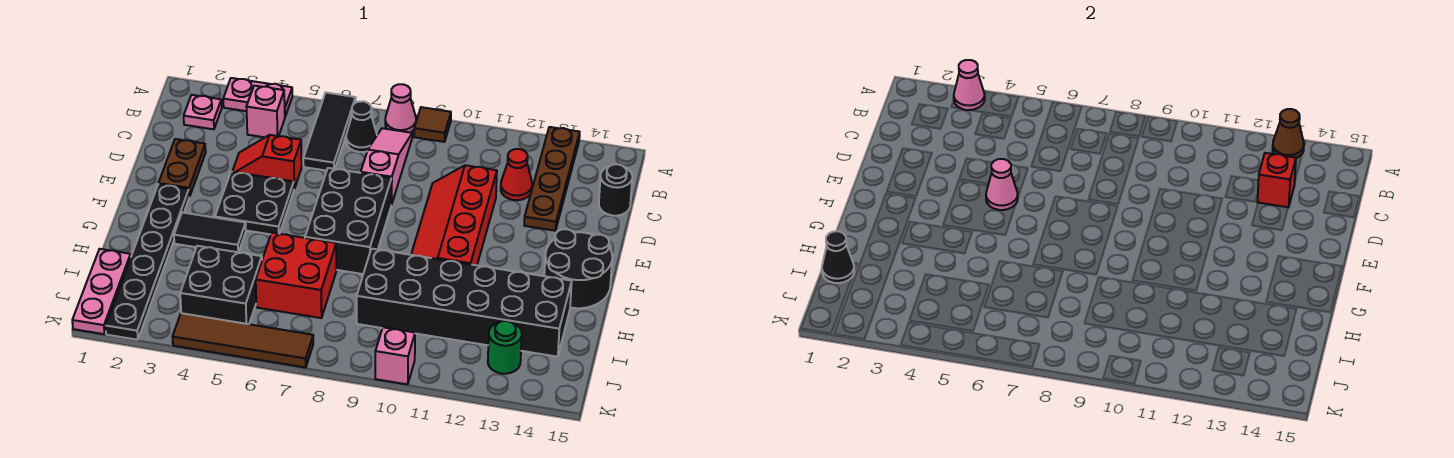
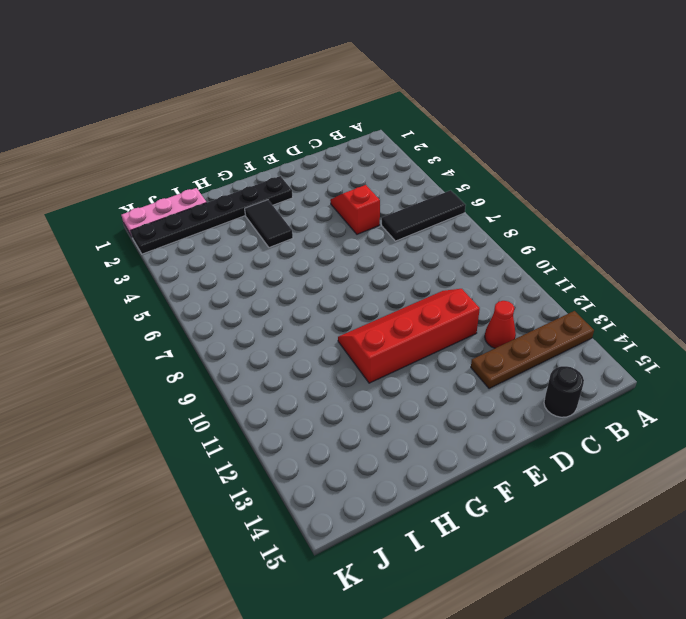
none -> pink plate A3:A4 level 1
none -> pink cone A8 level 1
none -> brown tile A9 level 1
none -> pink plate B2 level 1

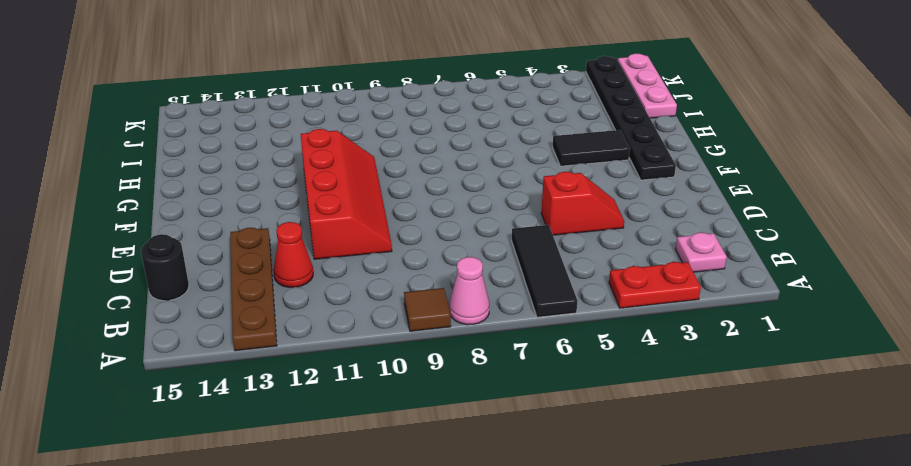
red plate A3:A4 level 1 -> pink plate A3:A4 level 1
none -> pink brick B4 level 1
none -> black cone B7 level 1
none -> pink slope B8:D8 level 1 top D
none -> brown plate D2:E2 level 1

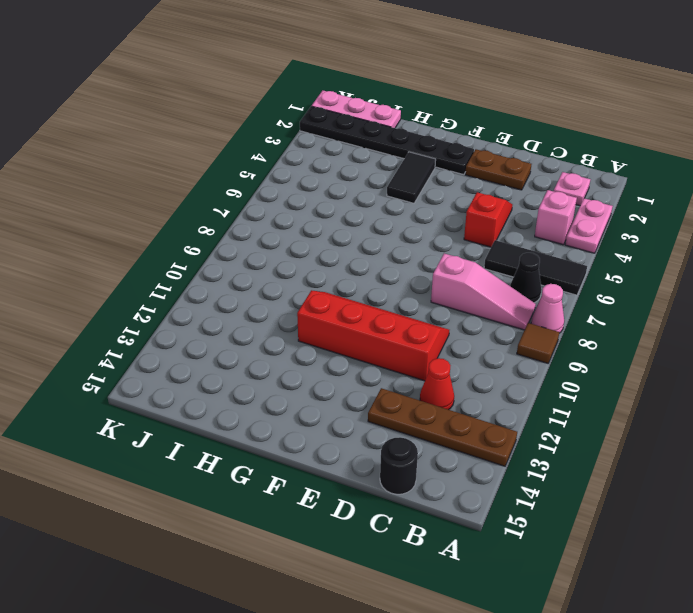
none -> black plate E4:F5 level 1
none -> black brick E7:G8 level 1
none -> black round brick F14:G15 level 1
none -> red brick H6:I7 level 1

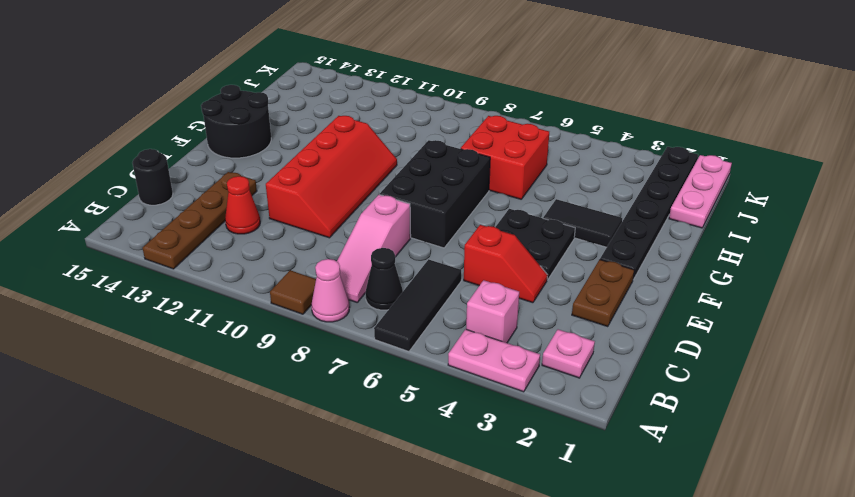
none -> black brick H9:I14 level 1
none -> black brick I4:J5 level 1
none -> green round brick J13 level 1
none -> brown tile K4:K7 level 1

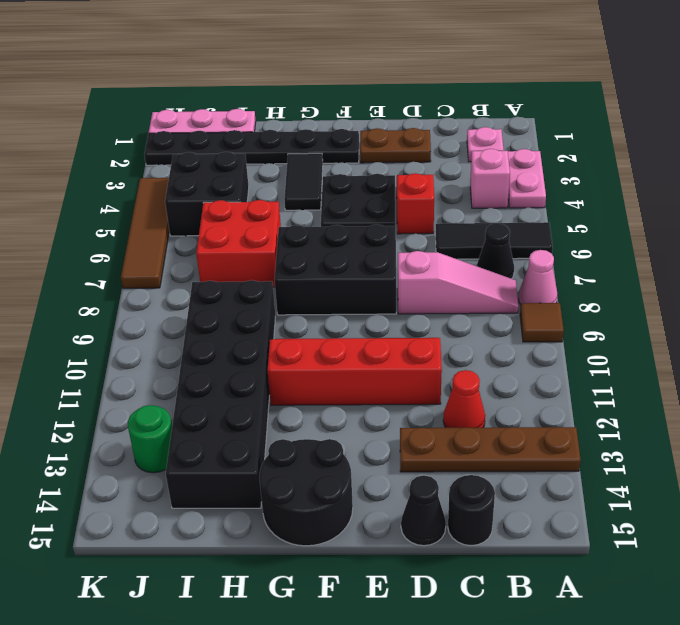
black cone D15 level 1 -> black cone I1 level 2
none -> pink brick K10 level 1
none -> pink cone A3 level 2
none -> brown cone A13 level 2
none -> red brick C13 level 2

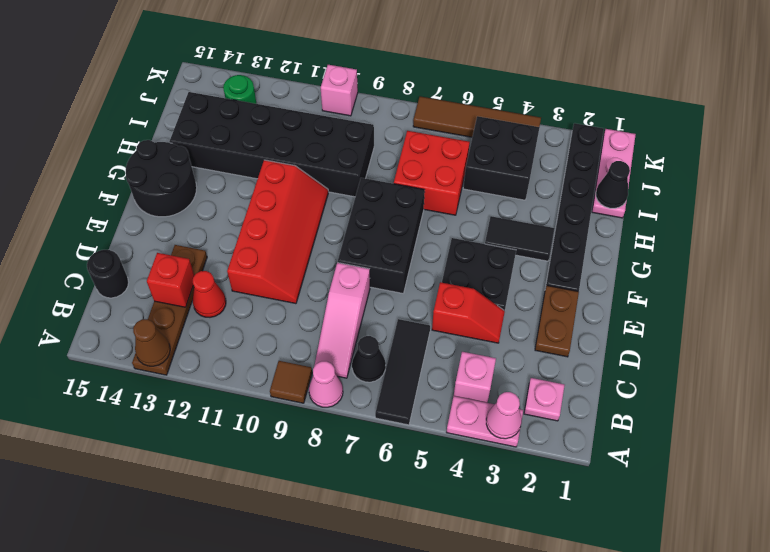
none -> pink cone E5 level 2

